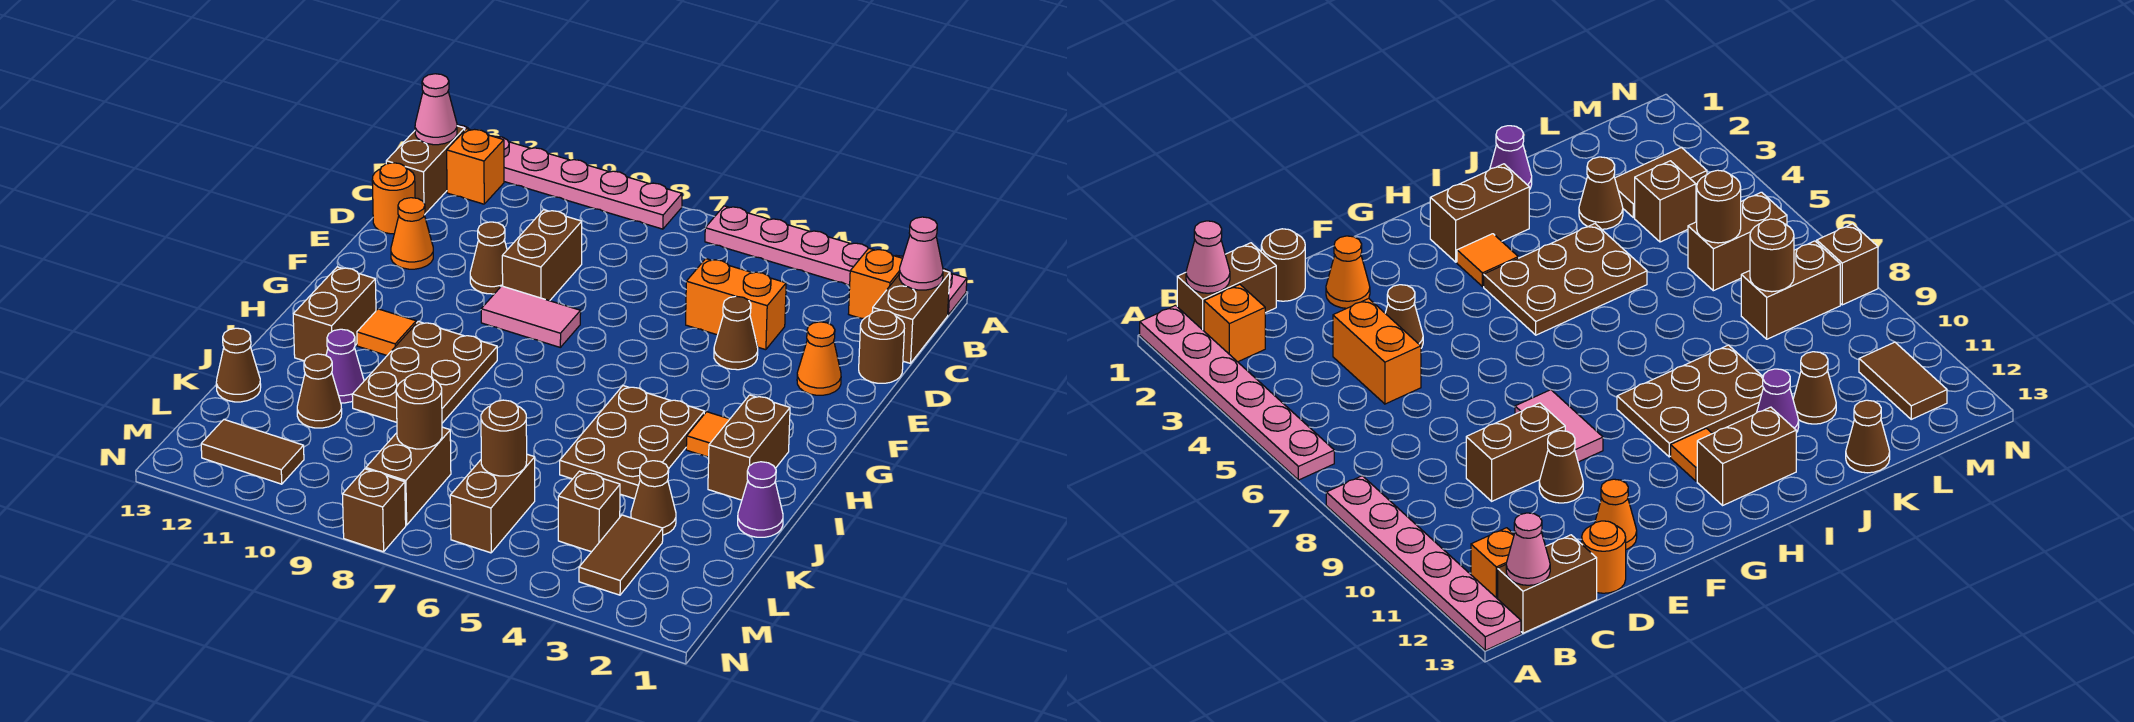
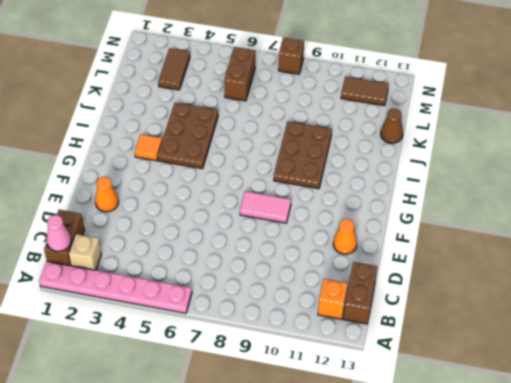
tan brick B2 level 1 -> orange brick B2 level 1
none -> pink plate A8:A13 level 1
none -> brown round brick D1 level 1
none -> orange brick D4:D5 level 1
none -> brown brick D9:E9 level 1

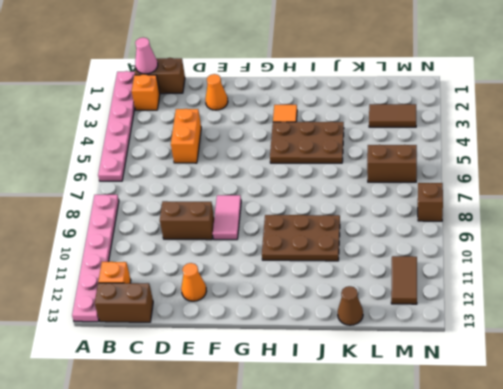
none -> brown round brick D1 level 1
none -> orange round brick D13 level 1
none -> brown cone E4 level 1
none -> brown cone E10 level 1

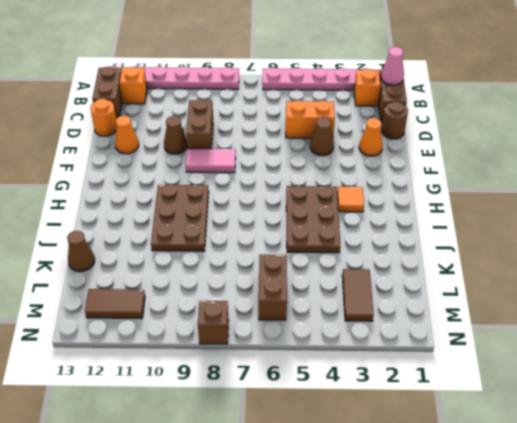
none -> brown brick H2:I2 level 1
none -> orange tile H11 level 1
none -> brown brick H12:I12 level 1
none -> purple cone J1 level 1

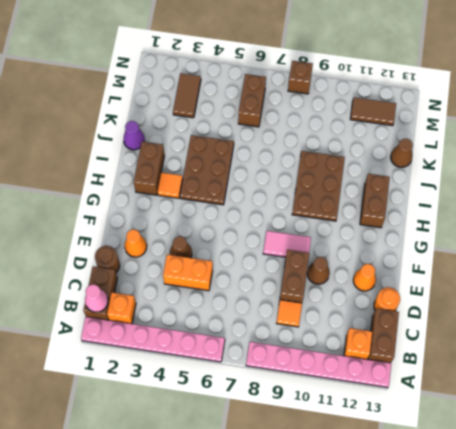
orange tile C9 level 1 -> orange tile H11 level 1
none -> purple cone J11 level 1
none -> brown cone K3 level 1
none -> brown cone K11 level 1
none -> brown brick L4 level 1

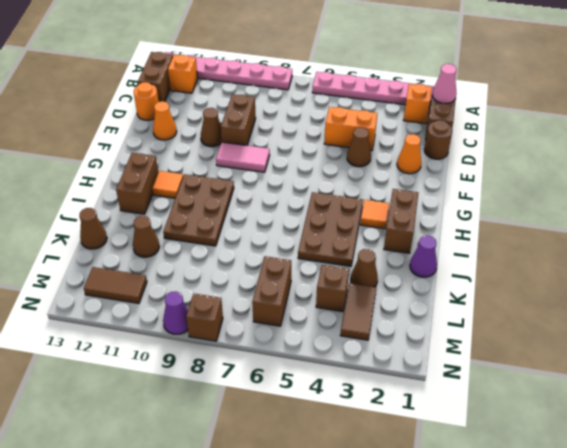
purple cone N9 level 1 -> purple cone J11 level 1
none -> brown brick L8:M8 level 1
none -> pink cone B13 level 2
none -> brown round brick L6 level 2
none -> brown round brick L8 level 2

